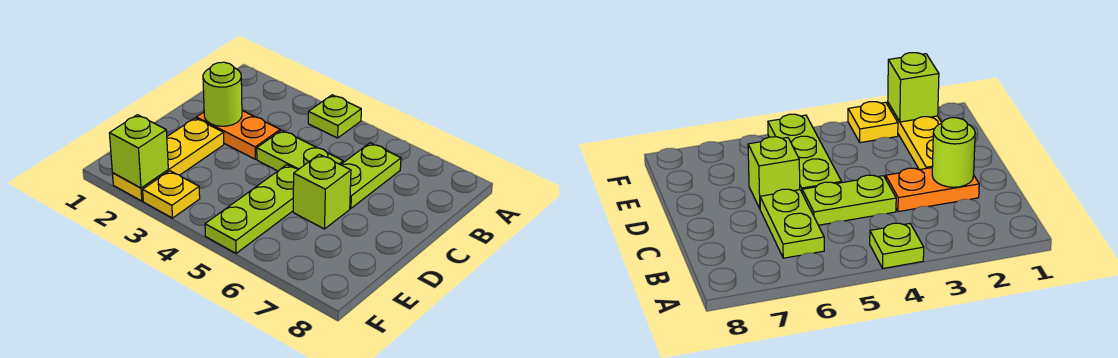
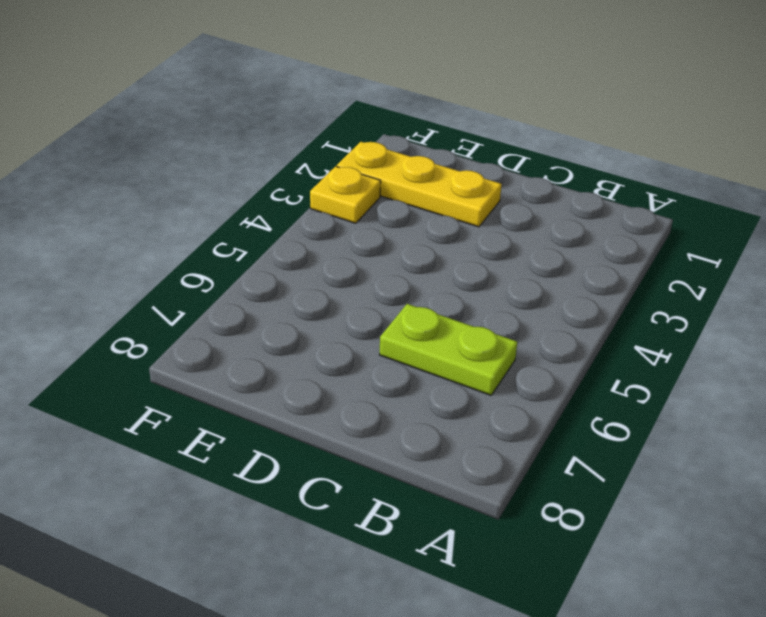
none -> lime plate A4 level 1
none -> orange plate C2:C3 level 1

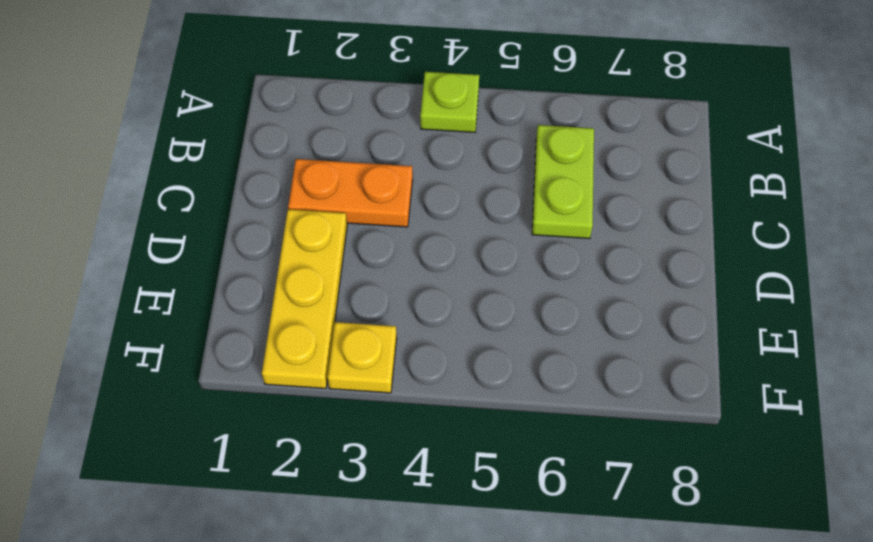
none -> lime plate C4:C5 level 1
none -> lime plate D5:F5 level 1

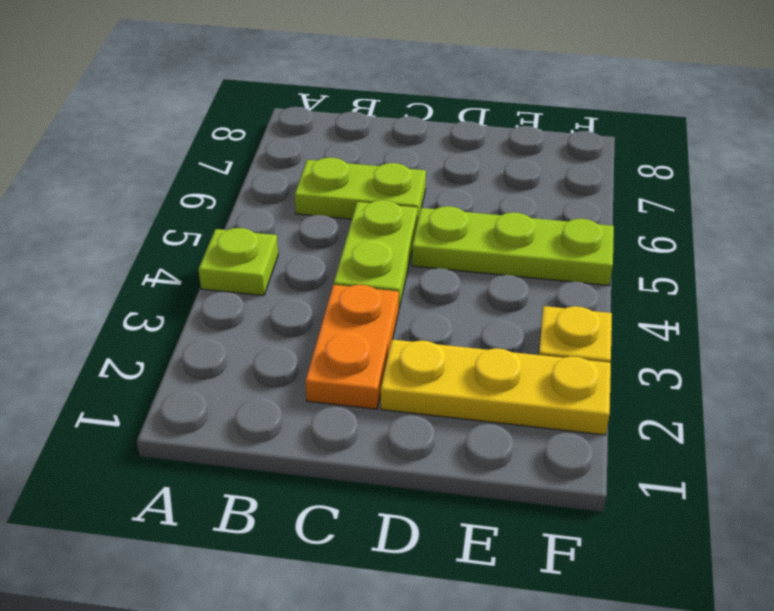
none -> lime brick D6 level 1
none -> lime round brick C2 level 2

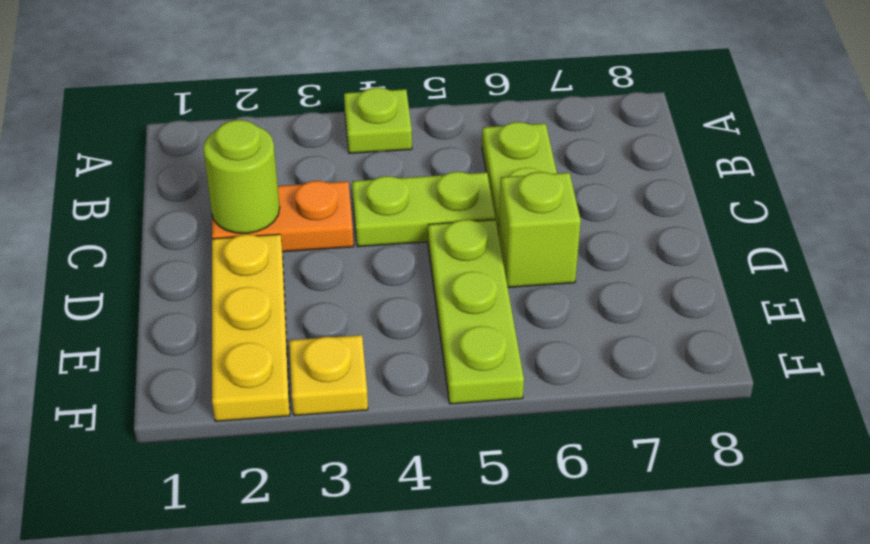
none -> lime brick F2 level 2

